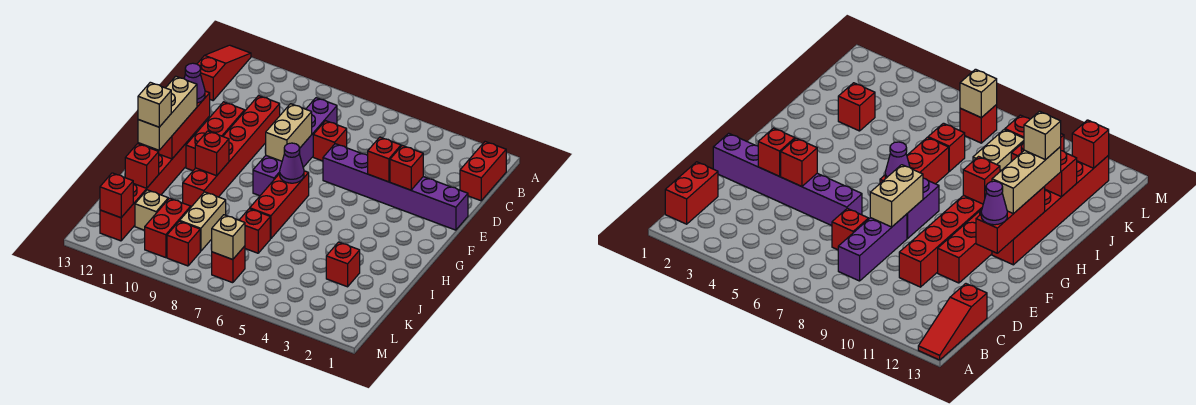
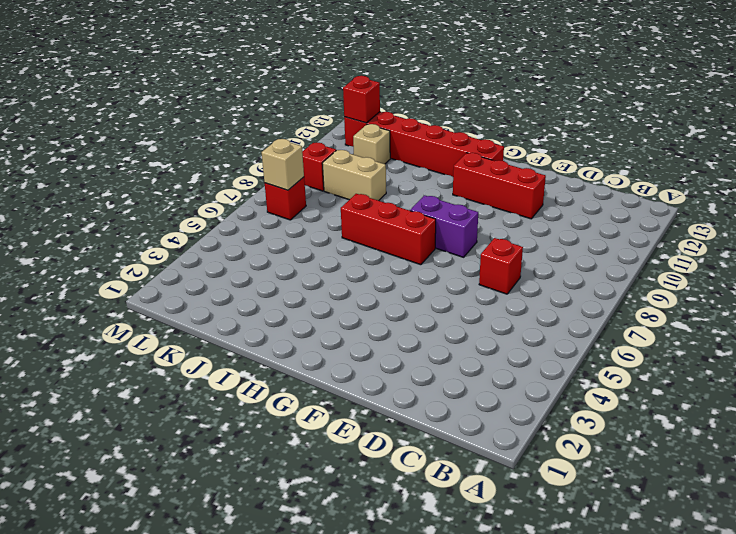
none -> red slope A13:C13 level 1 top C
none -> red brick B1:C1 level 1
none -> purple brick C8:E8 level 1

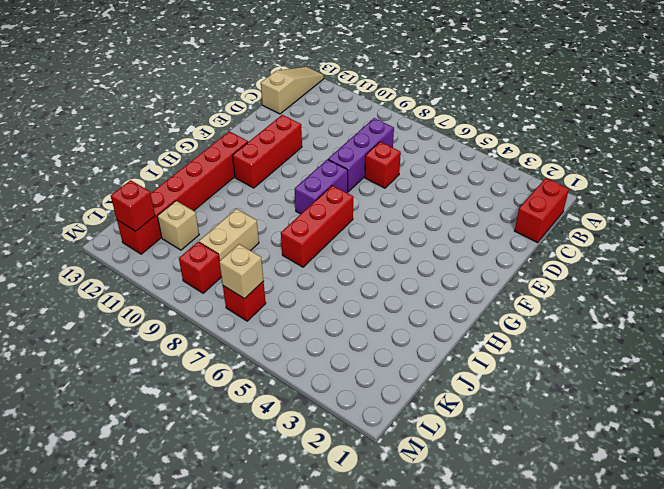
tan slope A13:C13 level 1 top C -> red slope A13:C13 level 1 top C
none -> red brick D10:I10 level 1
none -> purple brick E1:E6 level 1
none -> red brick J3 level 1

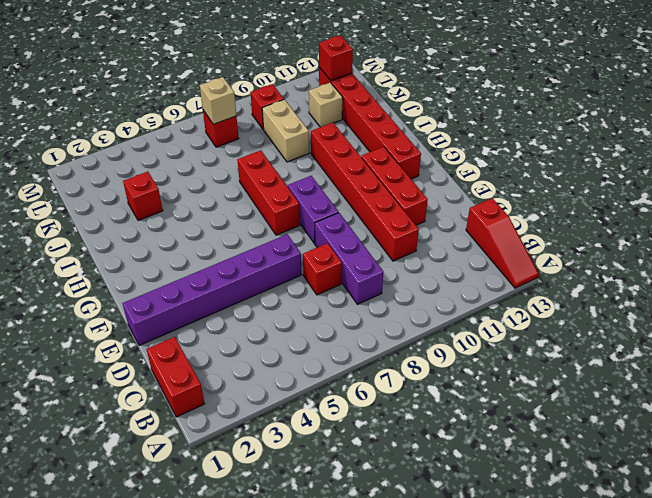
none -> red brick J7 level 1
none -> red brick K10:L10 level 1
none -> red brick E3 level 2

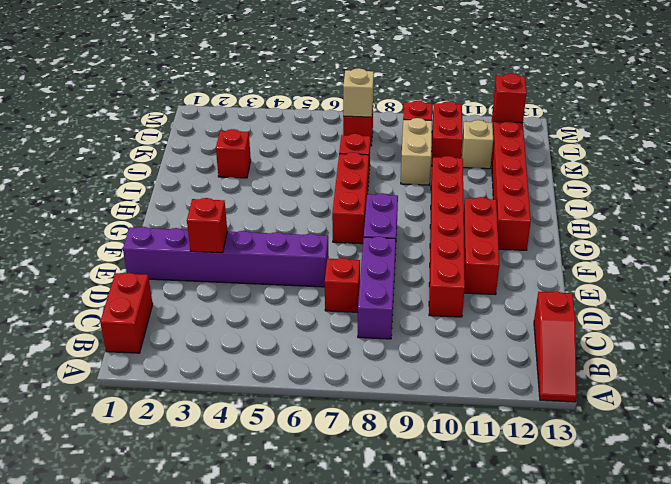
none -> red brick E4 level 2
none -> tan brick E8:F8 level 2
none -> red brick F12:H12 level 2

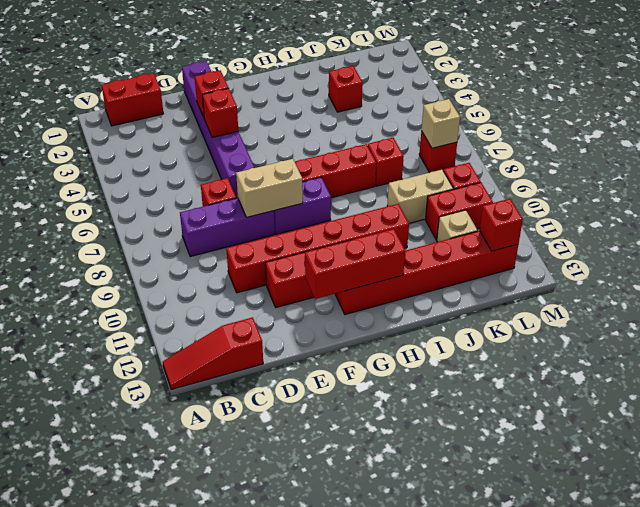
none -> purple cone G7 level 2
none -> red brick H10 level 2
none -> red brick J12 level 2

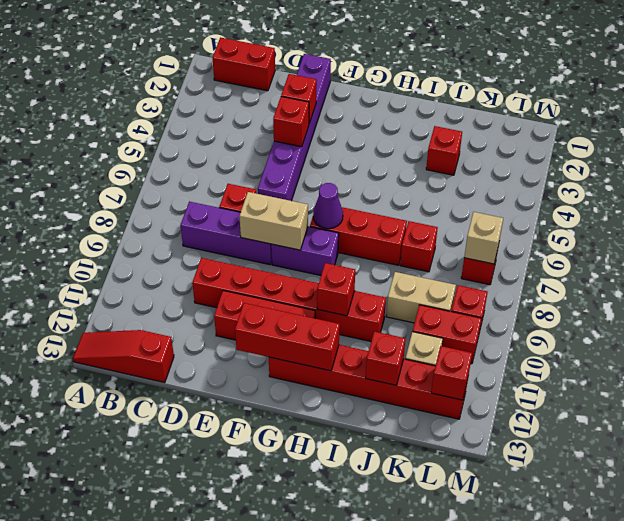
none -> purple cone F12 level 3
none -> tan brick G12:I12 level 3
none -> tan brick I12 level 4

